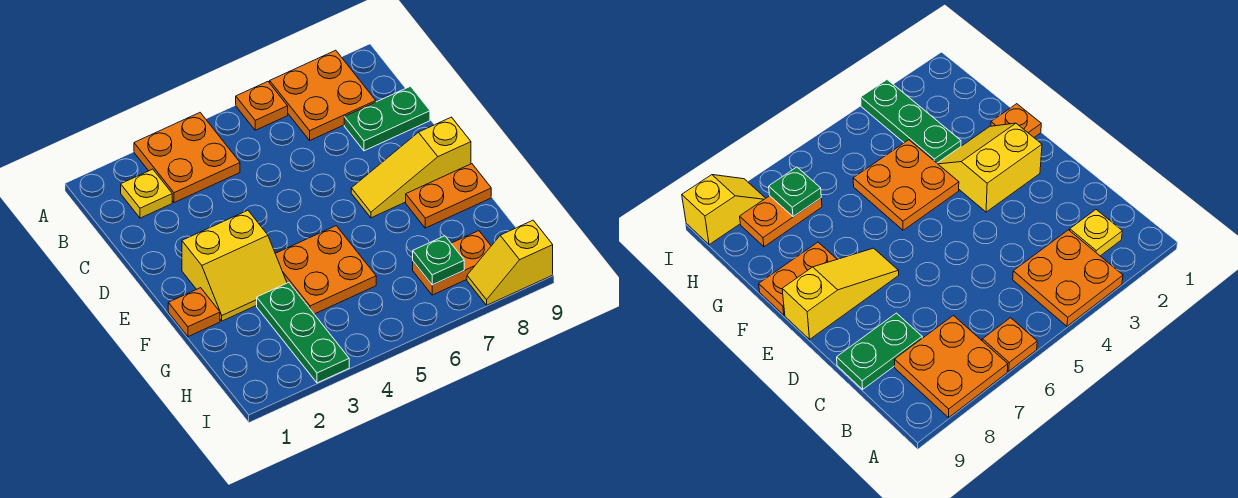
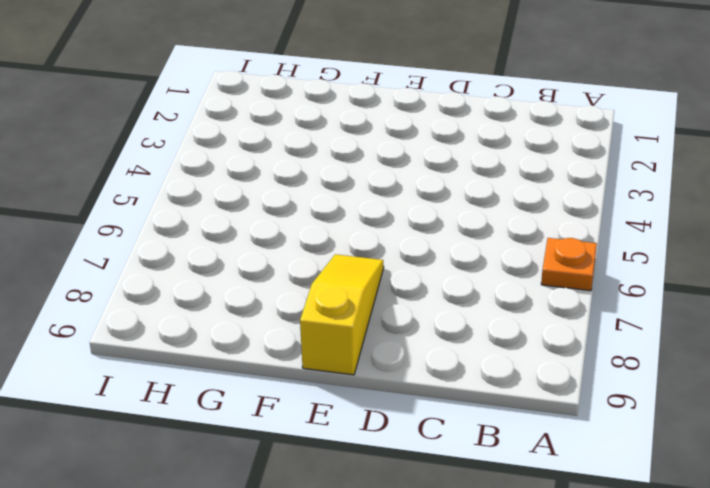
none -> orange plate A3:B4 level 1
none -> orange plate A7:B8 level 1
none -> yellow plate B2 level 1

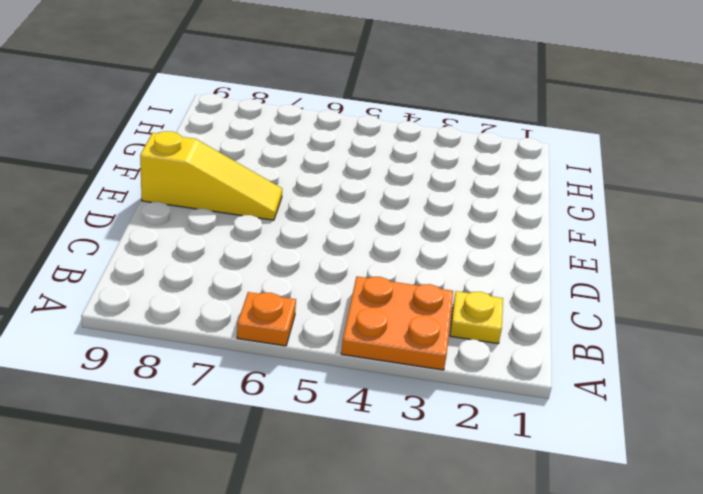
none -> orange plate A7:B8 level 1
none -> green plate C8:C9 level 1
none -> yellow slope E2:F3 level 1 top E

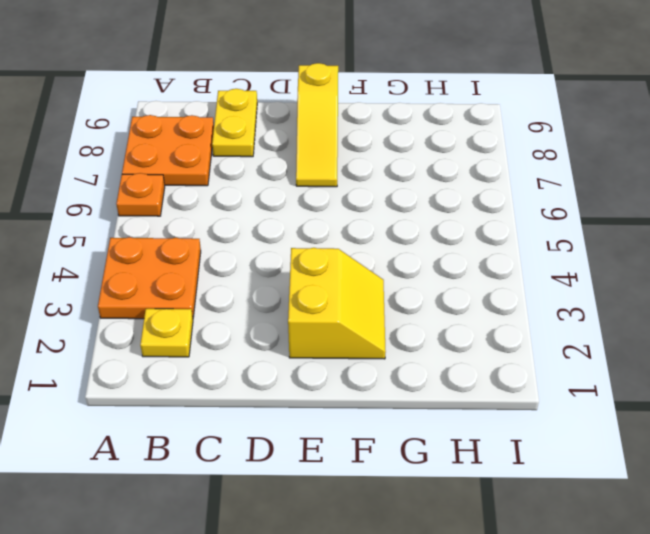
yellow plate C8:C9 level 1 -> green plate C8:C9 level 1
none -> orange plate F1 level 1
none -> orange plate F4:G5 level 1
none -> orange plate F8:F9 level 1

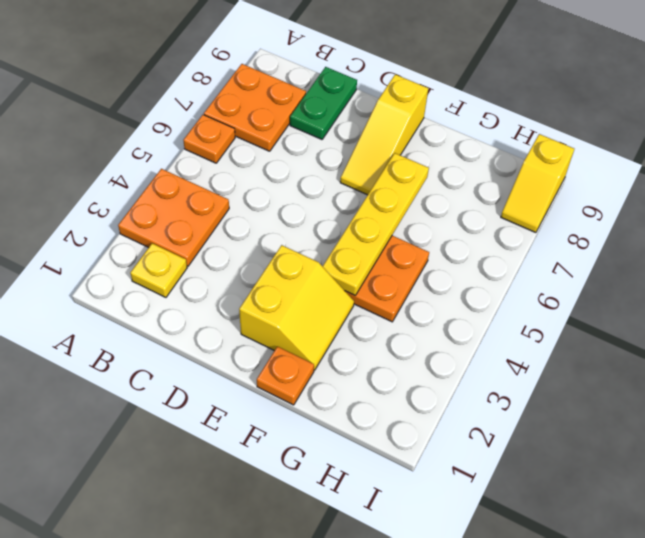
yellow plate F4:F7 level 2 -> none
none -> orange plate F8:F9 level 1
none -> green plate G3:I3 level 1
none -> orange plate H7:H8 level 1

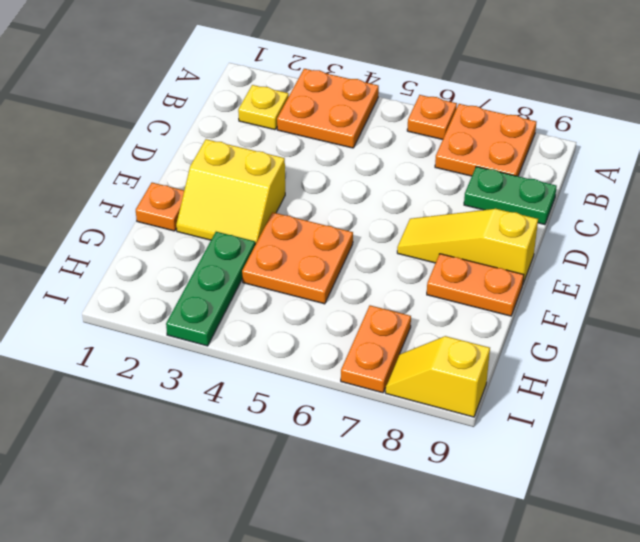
orange plate H7:I7 level 1 -> orange plate H7:H8 level 1
none -> green plate H7 level 2

